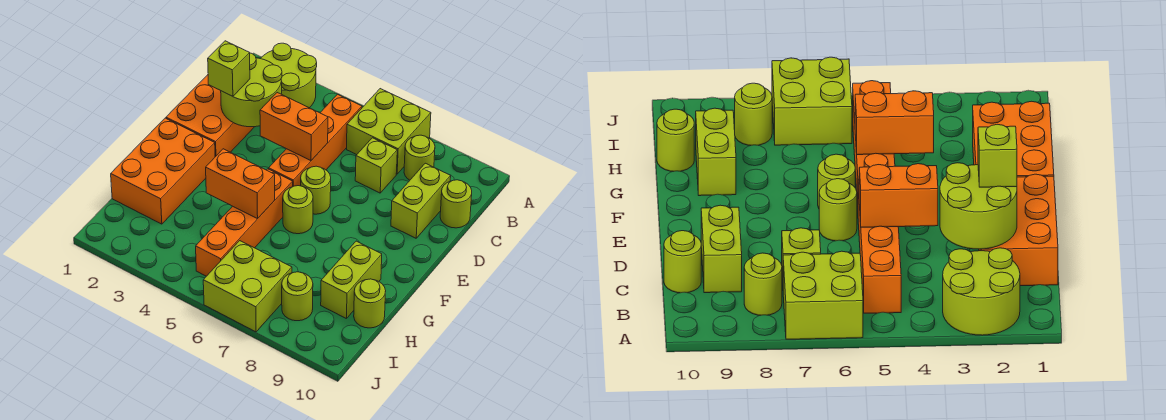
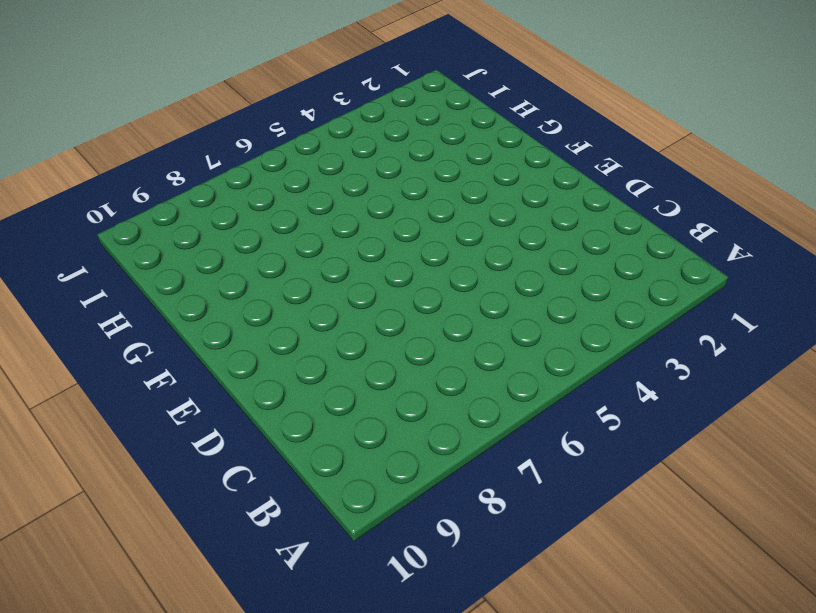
none -> lime round brick A2:B3 level 1
none -> lime brick A6:B7 level 1
none -> orange brick B5:E5 level 1

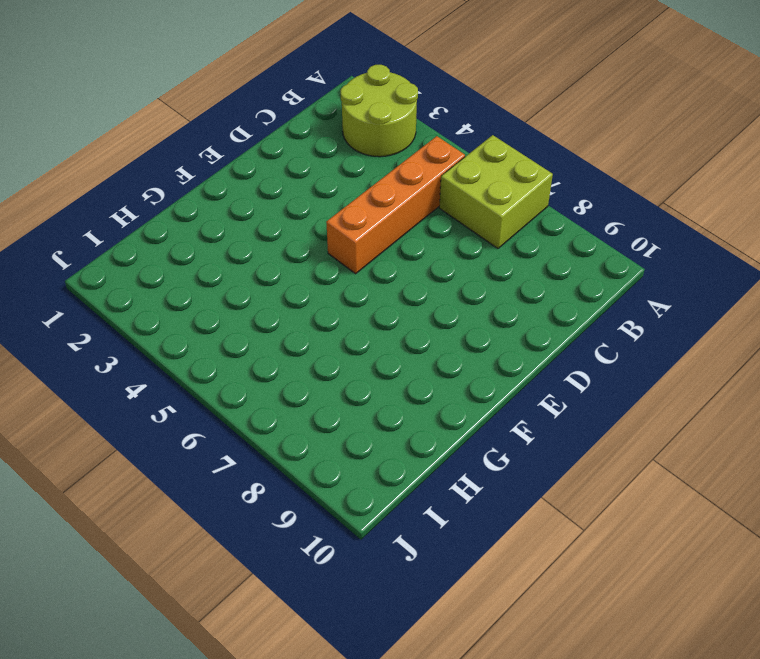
none -> lime round brick B8 level 1
none -> orange brick C1:E2 level 1
none -> lime brick C7 level 1

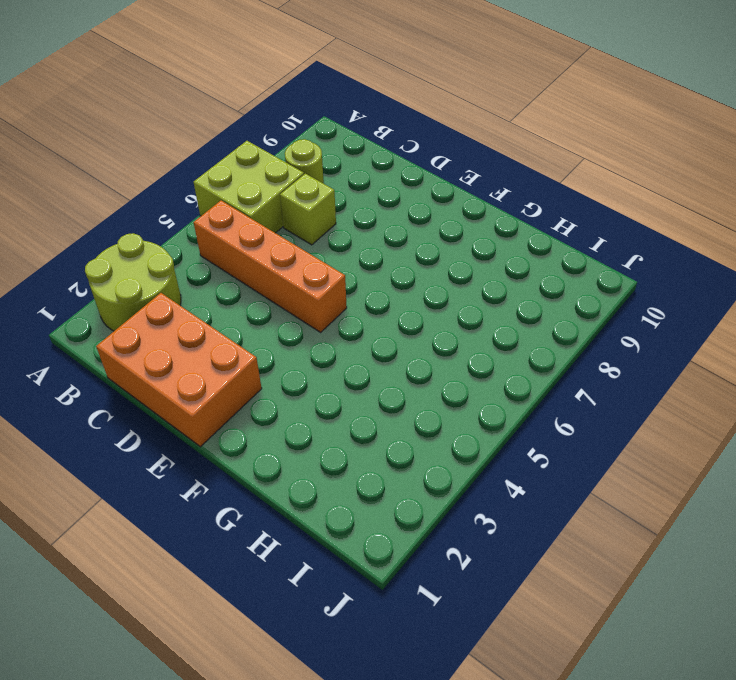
none -> lime brick C9:D9 level 1
none -> lime round brick C10 level 1
none -> lime round brick E6 level 1

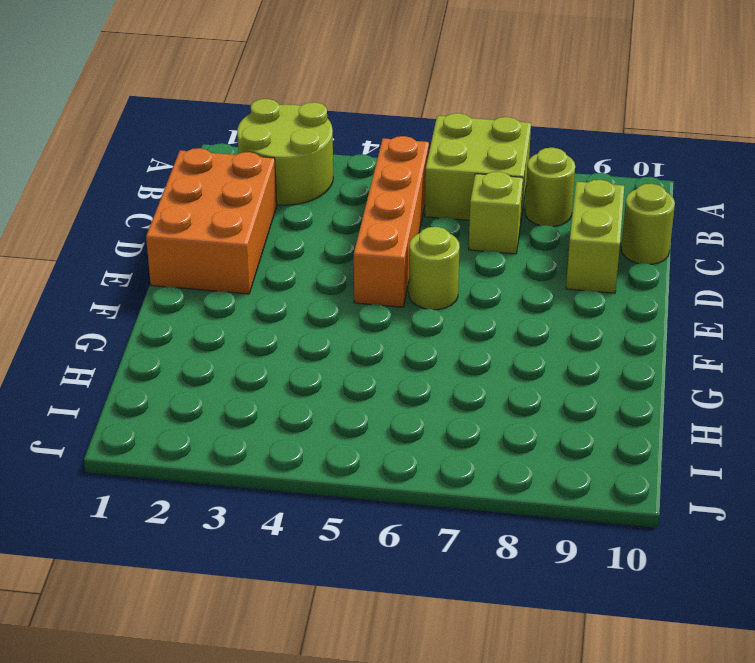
none -> orange brick F1:H2 level 1
none -> orange brick F5:I5 level 1
none -> lime round brick F6 level 1

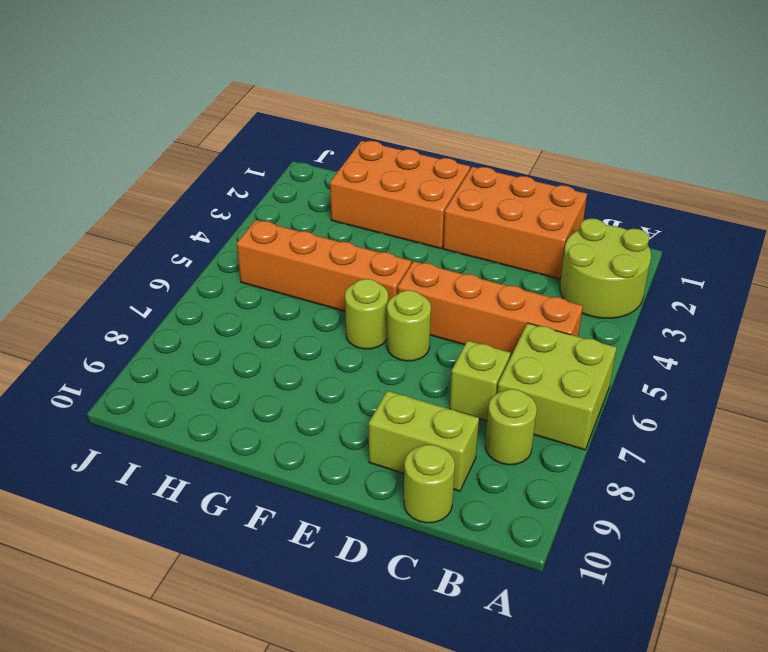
none -> lime brick G9:H9 level 1
none -> lime round brick H10 level 1
none -> lime brick I6:J7 level 1

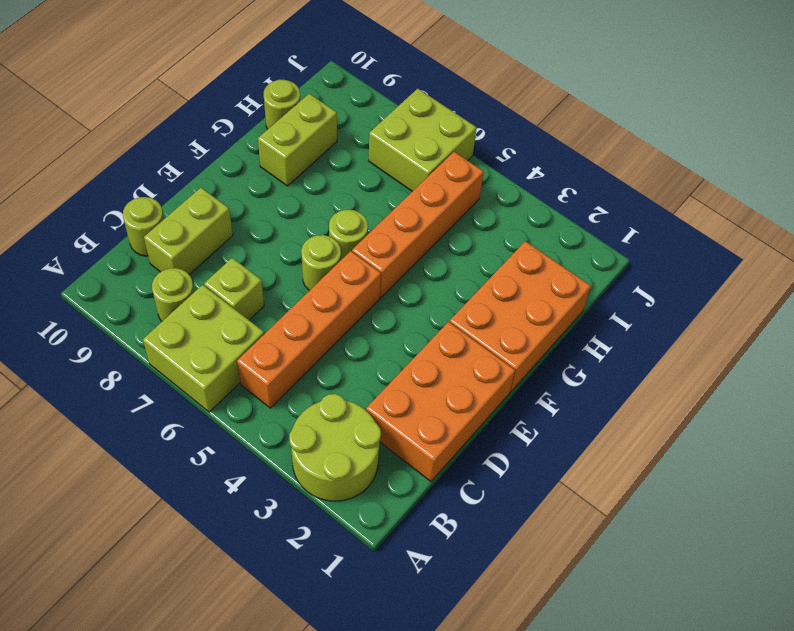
none -> lime round brick I8 level 1
none -> lime round brick C2:D3 level 2
none -> orange brick D4:D5 level 2

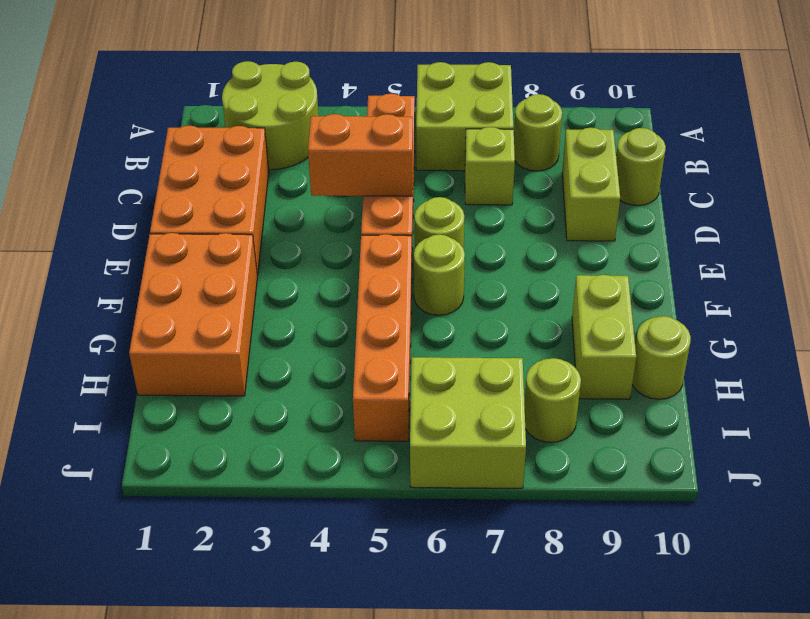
none -> lime round brick C2:D3 level 2
none -> orange brick G4:G5 level 2
none -> lime brick D2 level 3

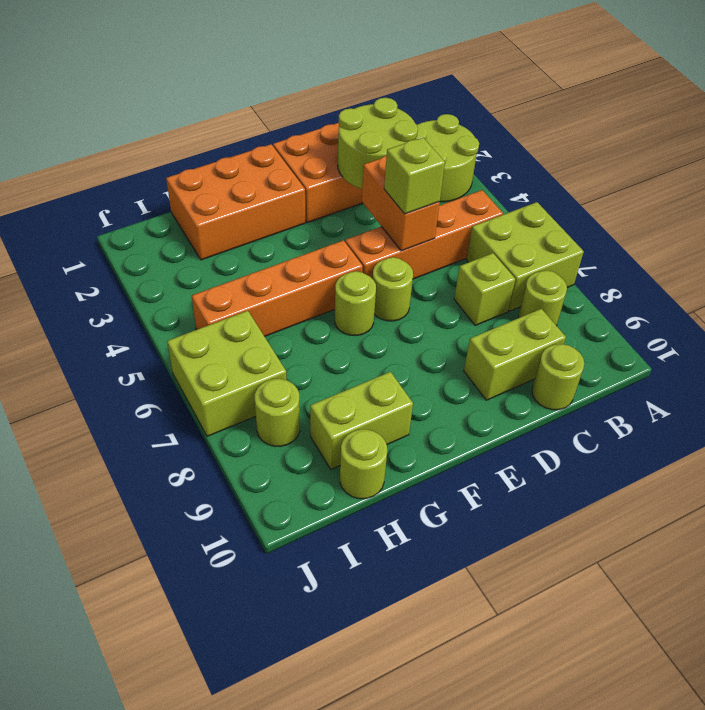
lime brick D5 level 3 -> lime brick D2 level 3
none -> orange brick G4:G5 level 2

